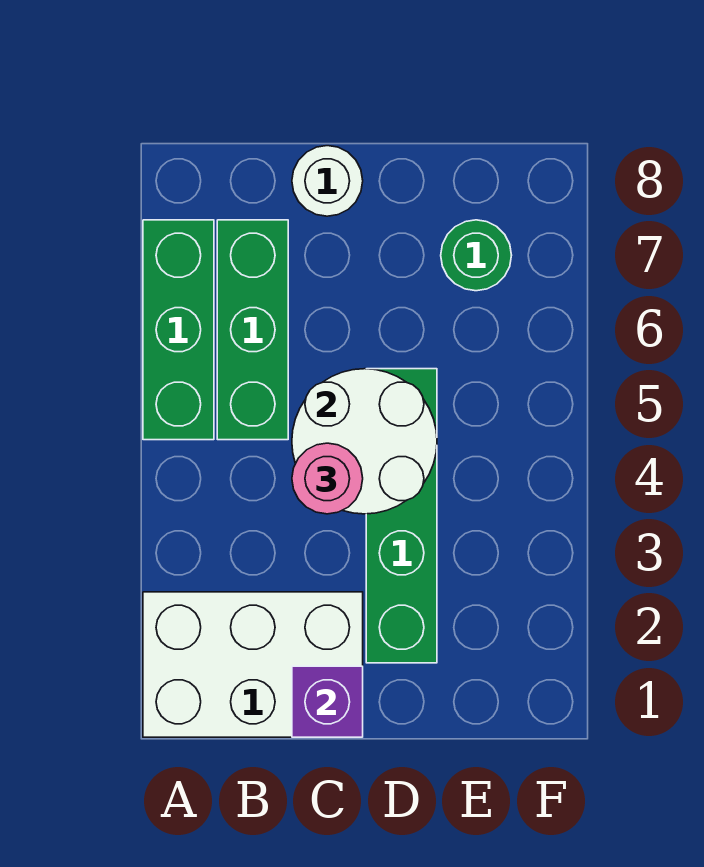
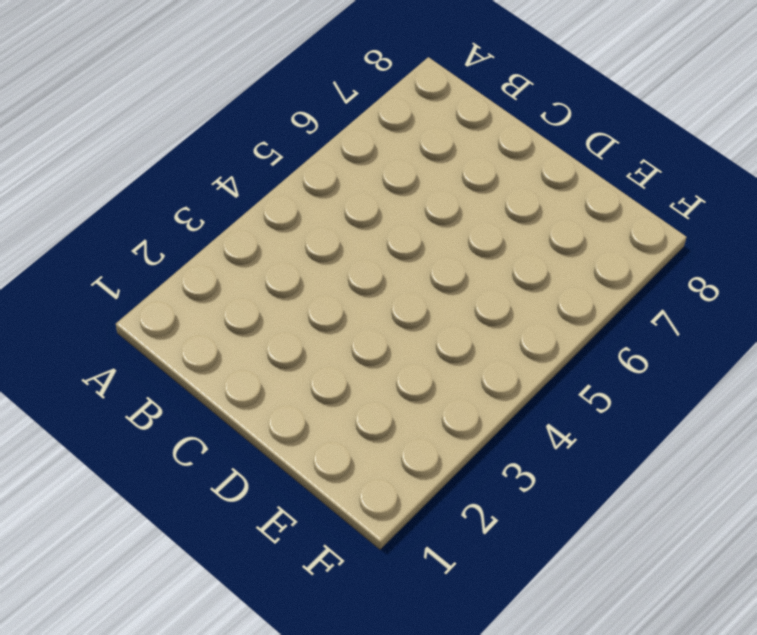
none -> white brick A1:C2 level 1
none -> green brick A5:A7 level 1

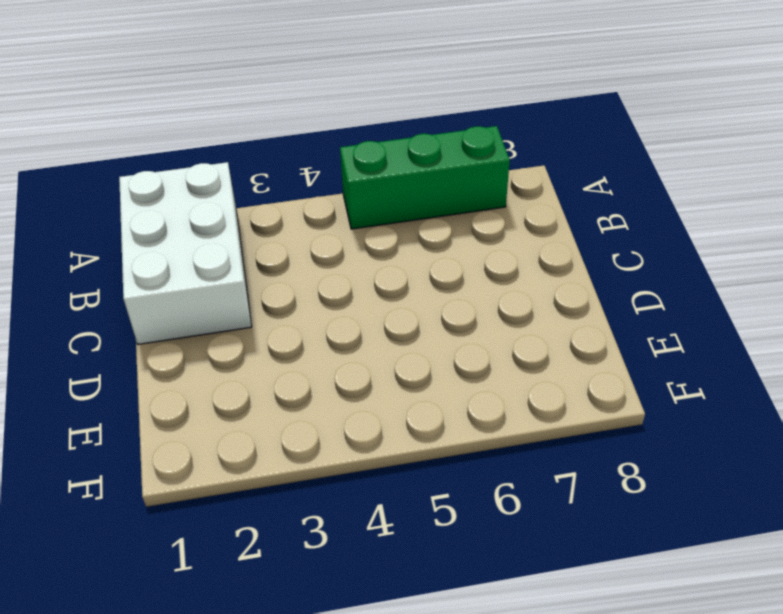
none -> green brick B5:B7 level 1
none -> white round brick C8 level 1

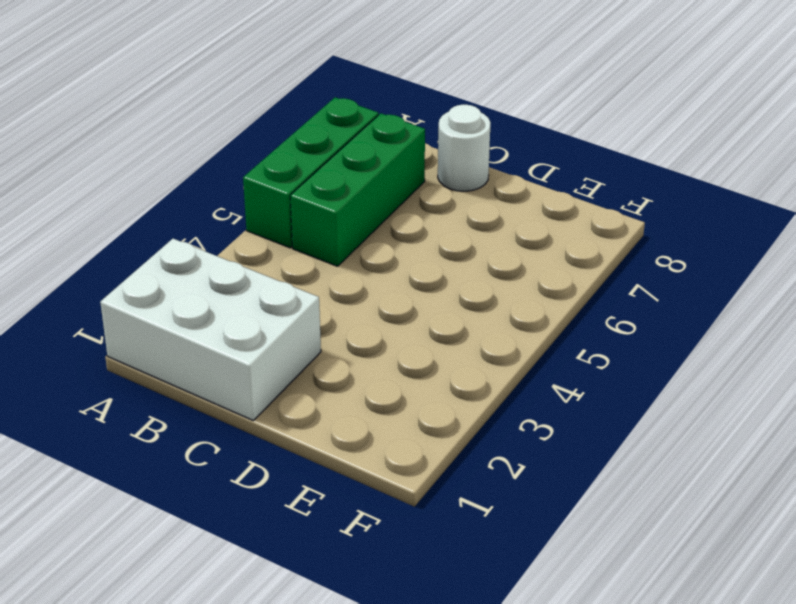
none -> green brick D2:D5 level 1
none -> green round brick E7 level 1

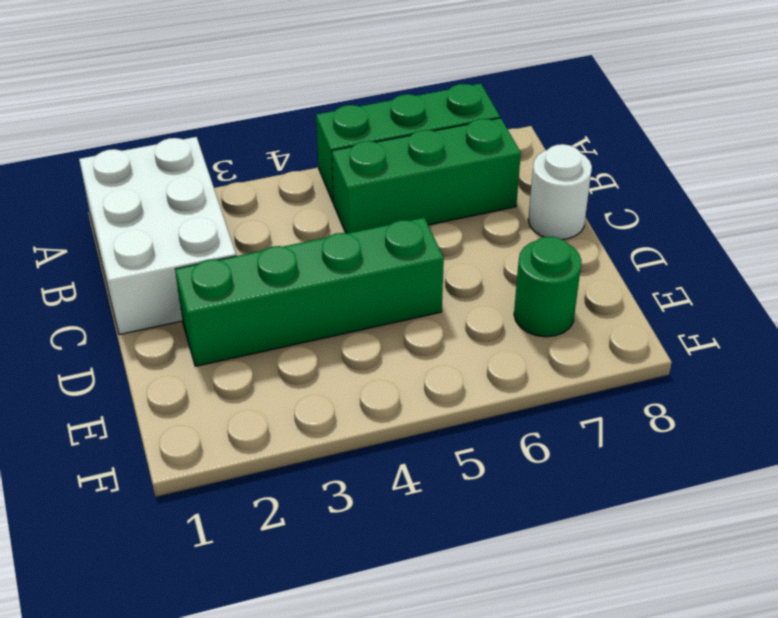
none -> purple brick C1 level 2
none -> white round brick C4:D5 level 2

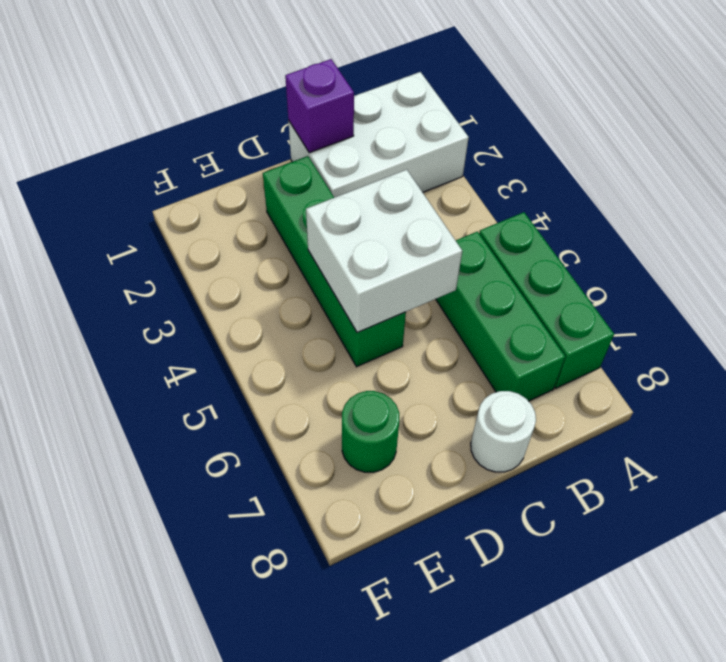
white brick C4:D5 level 2 -> white round brick C4:D5 level 2
none -> pink round brick C4 level 3

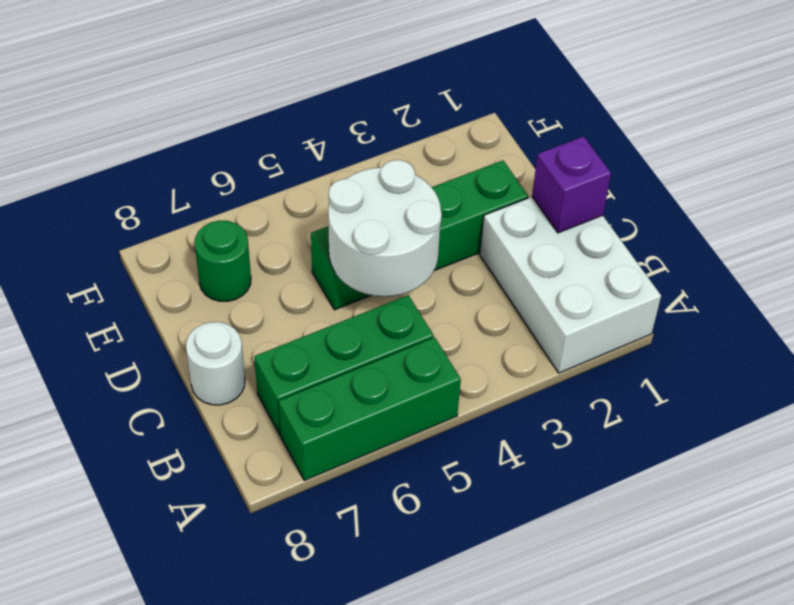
none -> pink round brick C4 level 3

